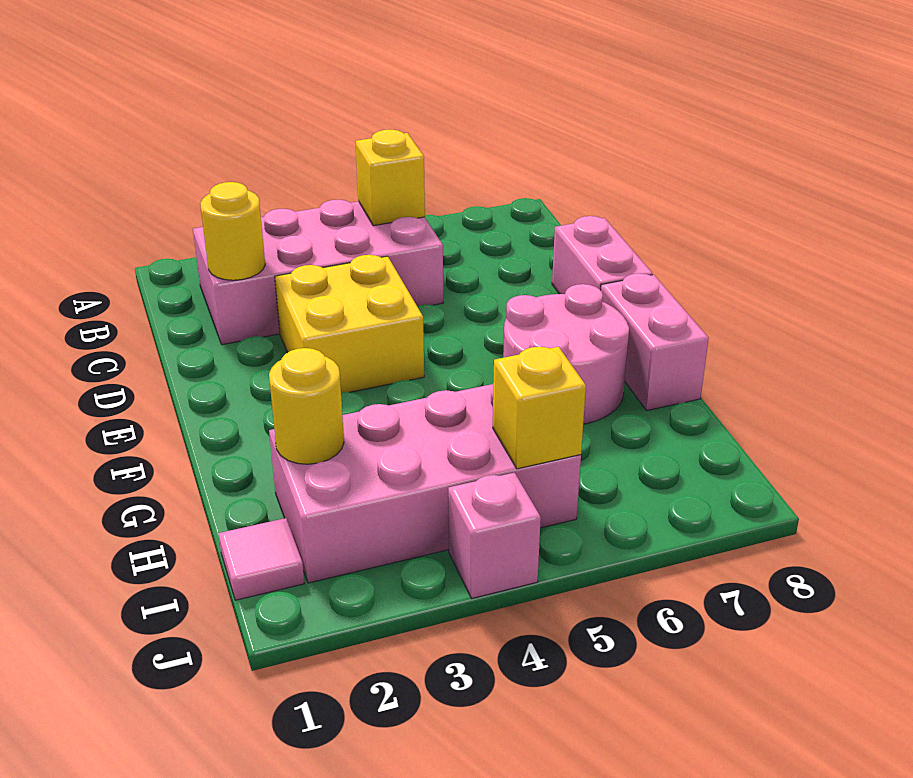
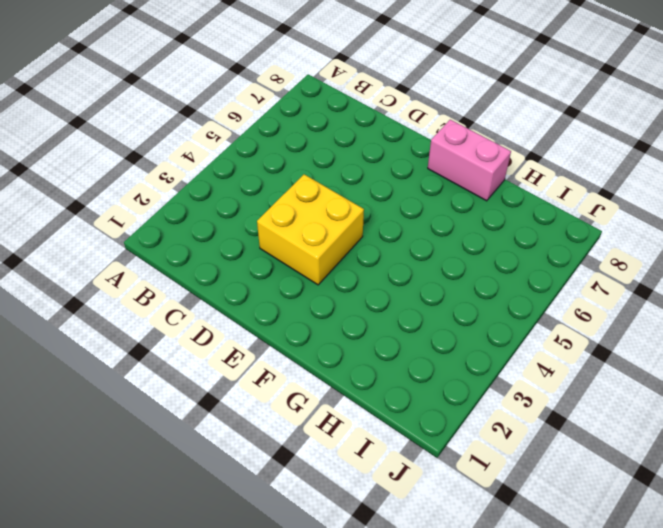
none -> pink brick B2:C5 level 1
none -> pink brick D8:E8 level 1
none -> pink round brick F6:G7 level 1

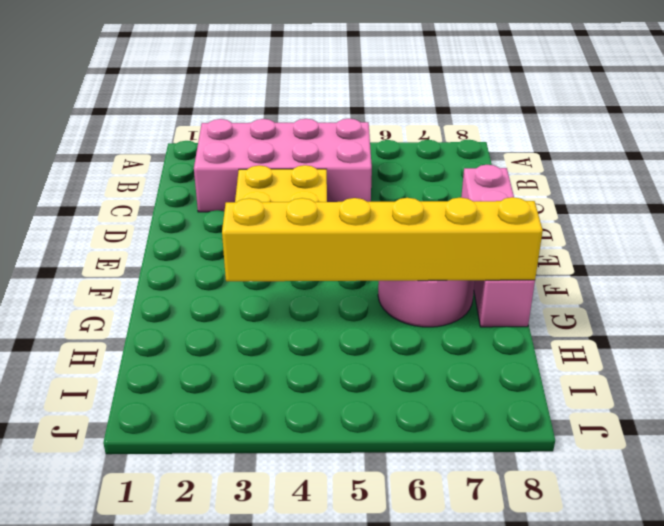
yellow brick G3:G8 level 2 -> none
none -> pink brick H2:I5 level 1
none -> pink tile I1 level 1
none -> pink brick J4 level 1

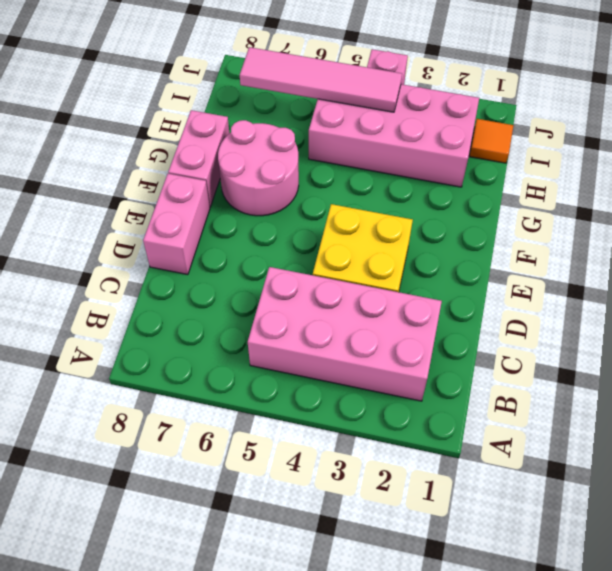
orange tile I1 level 1 -> pink tile I1 level 1
pink tile I4:I7 level 2 -> yellow brick I5 level 2
none -> yellow brick B5 level 2
none -> yellow round brick C2 level 2
none -> yellow round brick H2 level 2

